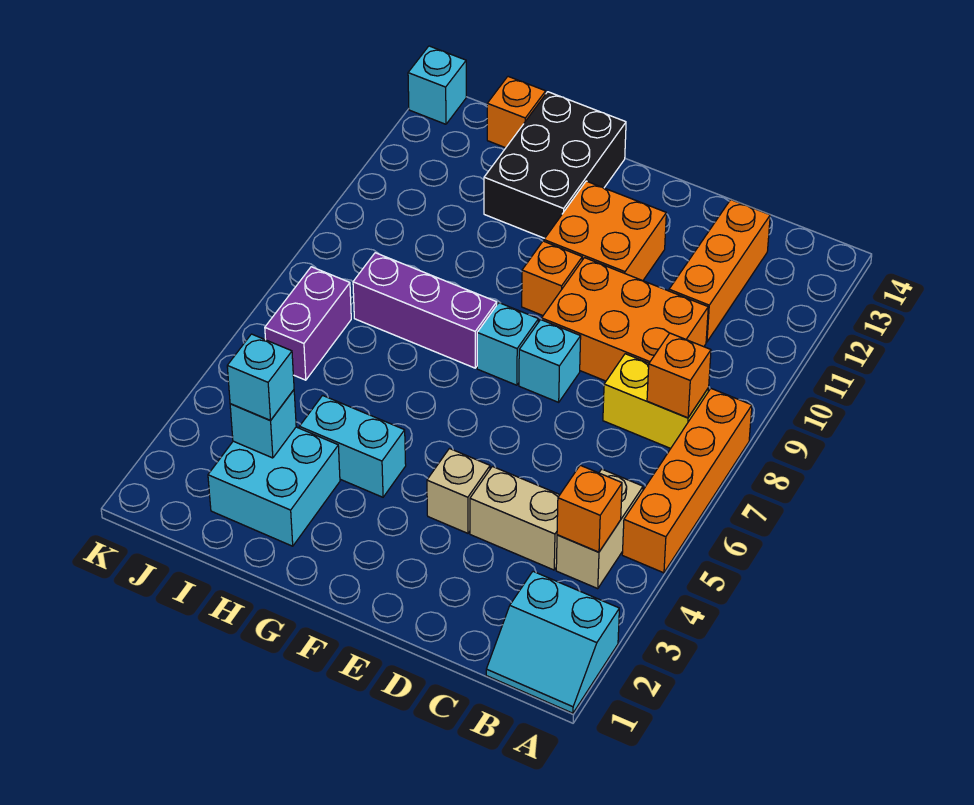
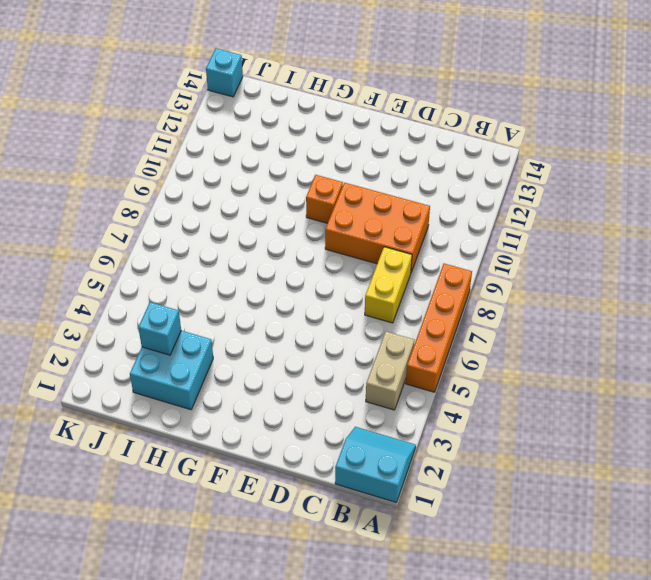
cyan slope A1:B2 level 1 top 1 -> cyan slope A1:B2 level 1 top 2
yellow brick C7:C8 level 1 -> yellow brick B8:C8 level 1
none -> tan brick C4:D4 level 1
none -> orange brick C11:C13 level 1
none -> tan brick E4 level 1

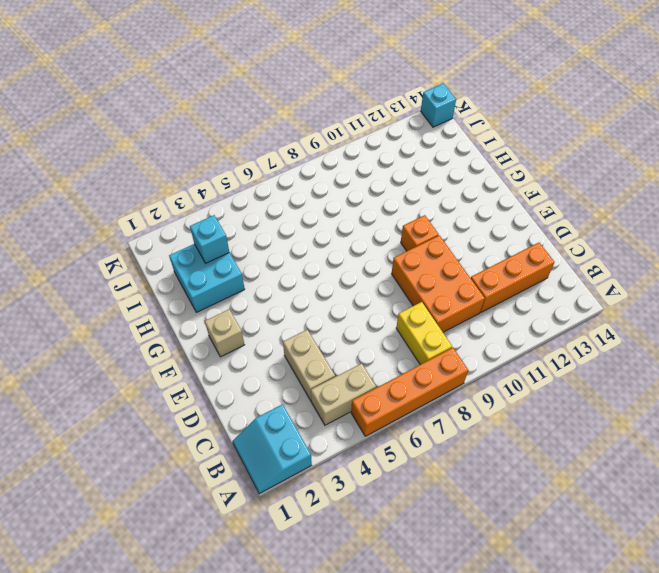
tan brick F2 level 1 -> tan brick E4 level 1
none -> cyan brick E8 level 1
none -> orange brick E11:F12 level 1
none -> cyan brick F8 level 1

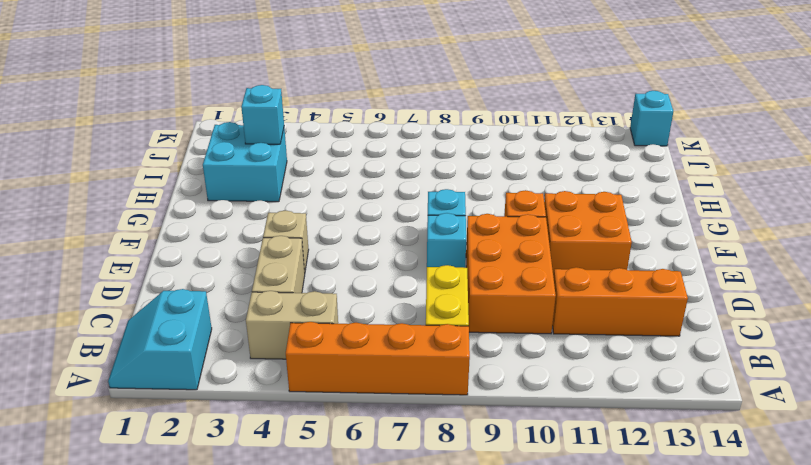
none -> cyan brick G4:H4 level 1
none -> purple brick G8:I8 level 1
none -> black brick G12:H14 level 1

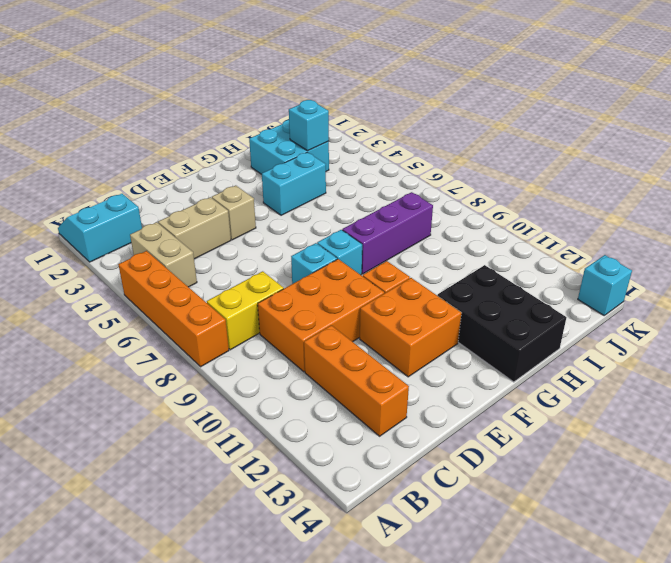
none -> orange brick I14 level 1
none -> purple brick J6:J7 level 1
none -> orange brick B4 level 2

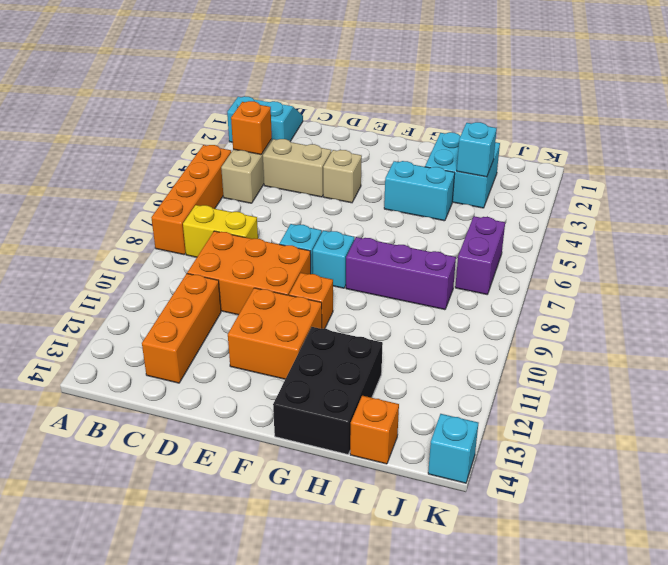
none -> orange brick B8 level 2
none -> cyan brick I3 level 3

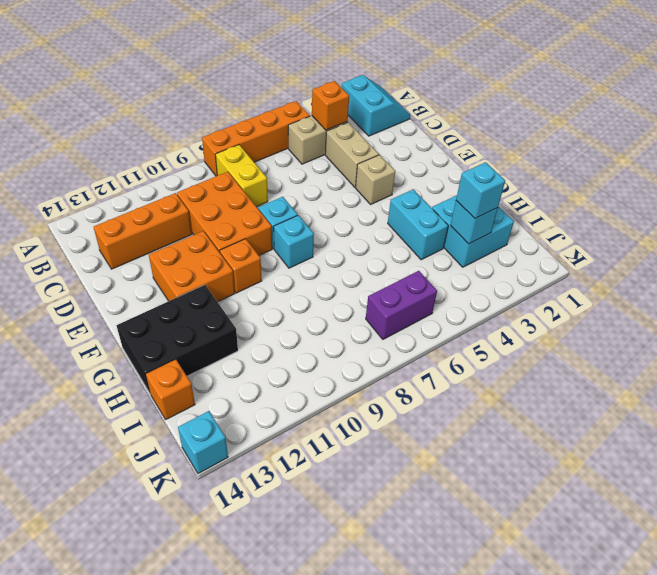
none -> purple brick G8:I8 level 1
none -> orange brick B8 level 2

